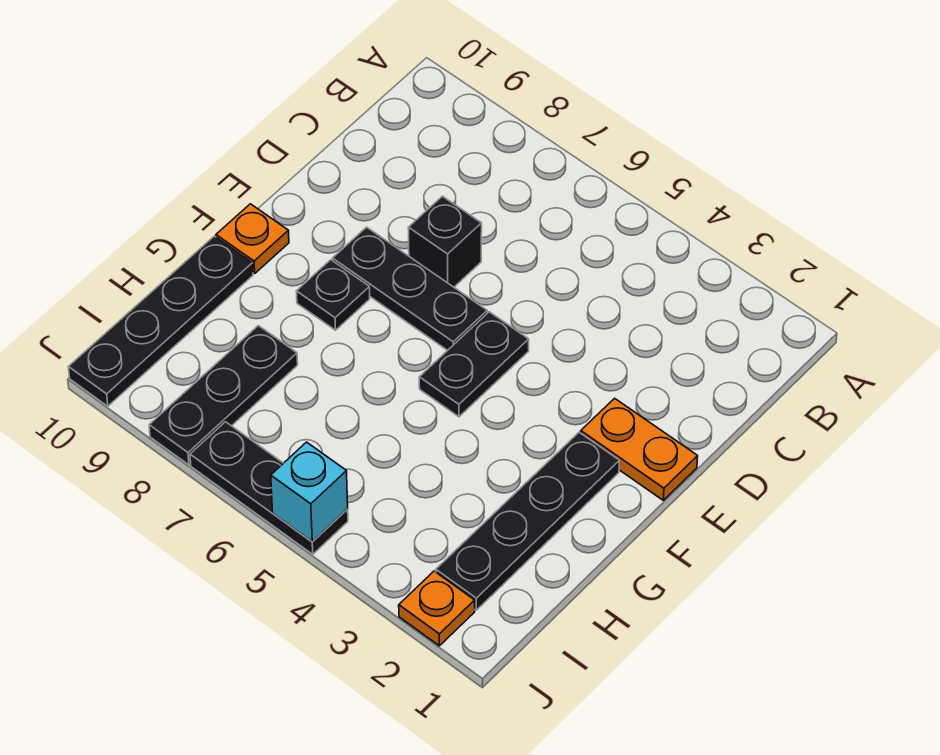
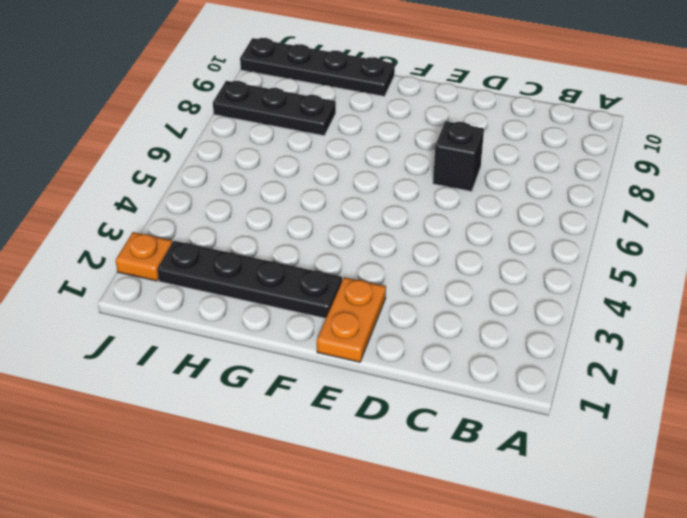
none -> black plate E5:F5 level 1
none -> black plate E6:E8 level 1
none -> black plate F8 level 1

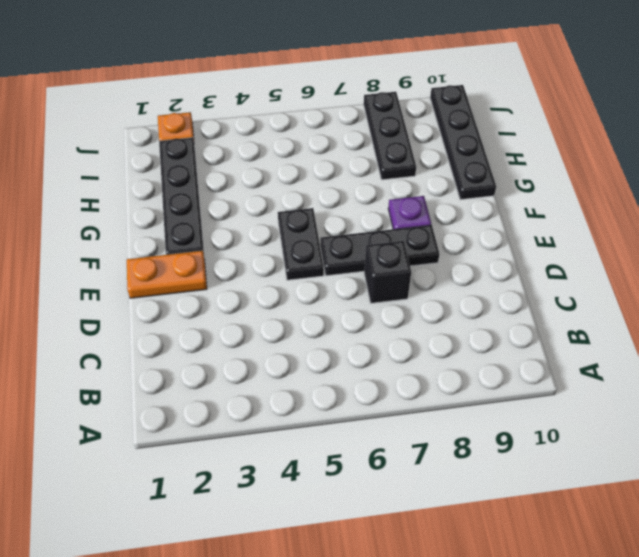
purple plate F8 level 1 -> black plate F8 level 1
none -> orange plate F10 level 1
none -> black plate J5:J7 level 1
none -> cyan brick J5 level 2

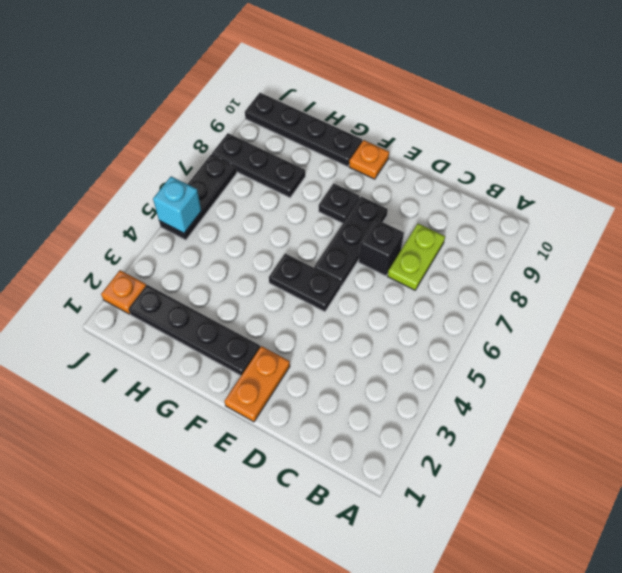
lime plate C7:C8 level 1 -> none

